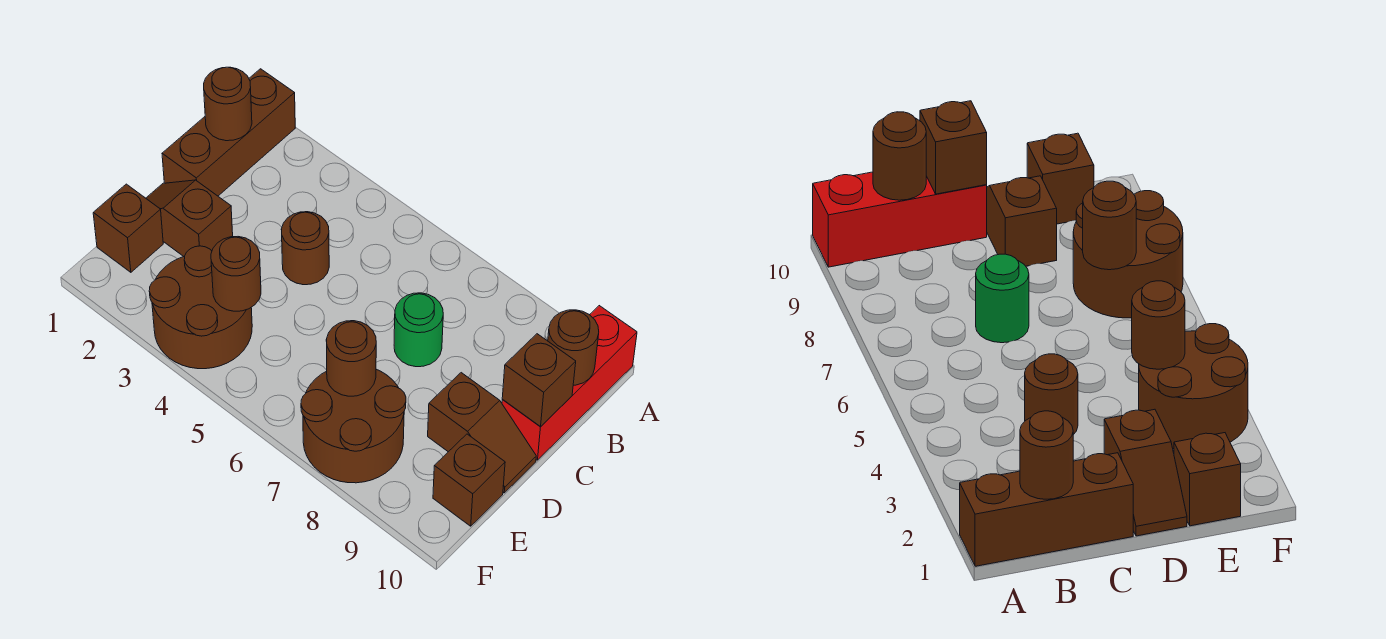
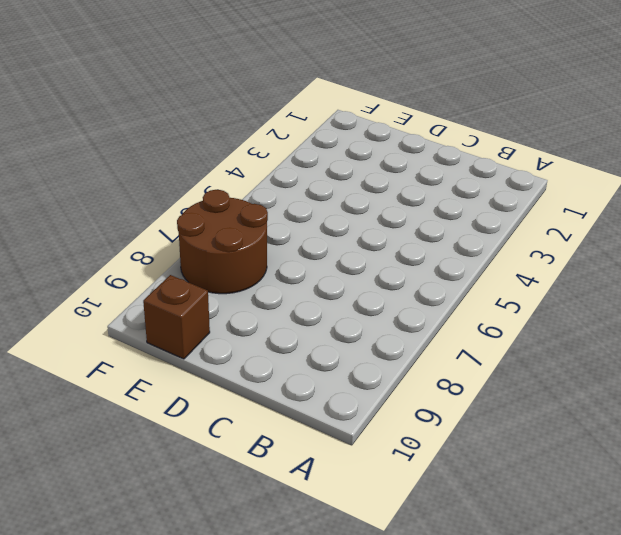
none -> brown brick A1:C1 level 1
none -> red brick A10:C10 level 1
none -> brown round brick C4 level 1

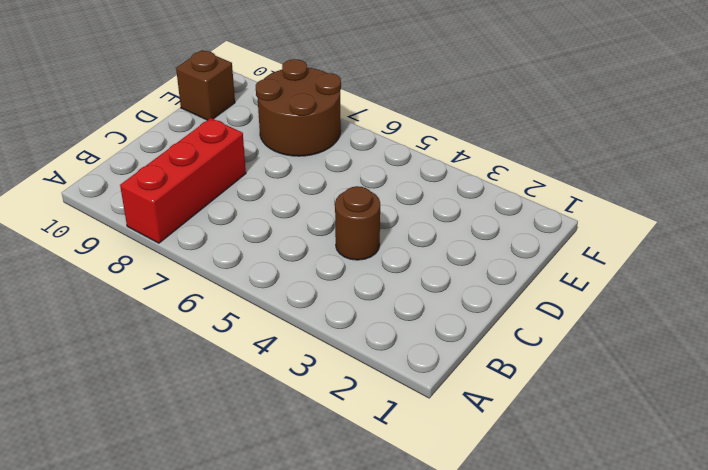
red brick A8:C8 level 1 -> red brick A10:C10 level 1
none -> brown brick A1:C1 level 1
none -> green round brick C7 level 1
none -> brown slope D1:D2 level 1 top 2

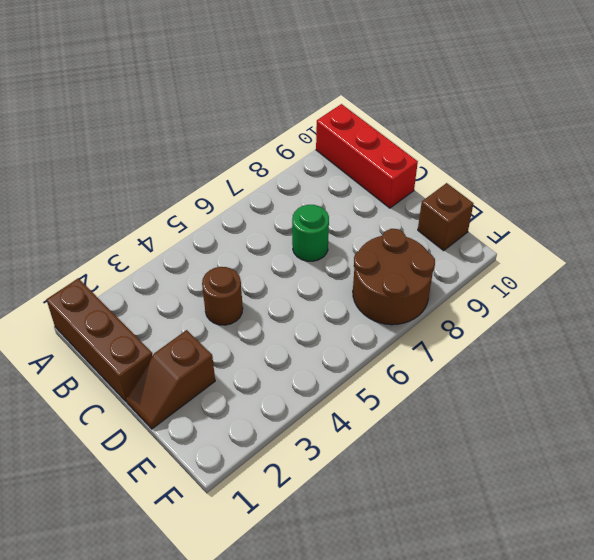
none -> brown slope D9:D10 level 1 top 9
none -> brown brick E1 level 1
none -> brown round brick E3:F4 level 1

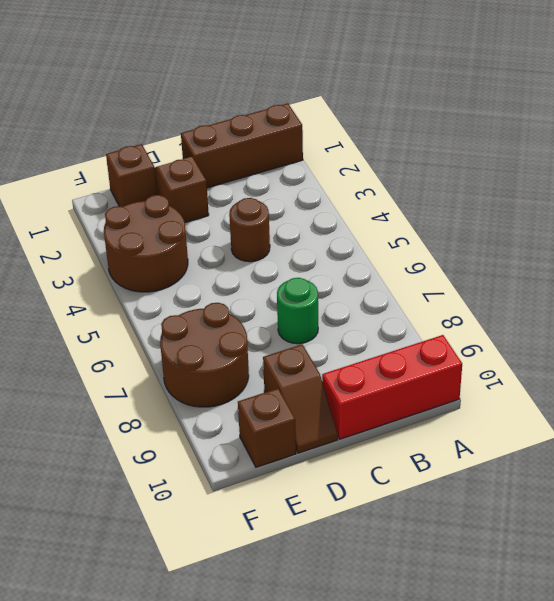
none -> brown round brick B1 level 2
none -> brown round brick B10 level 2
none -> brown brick C10 level 2

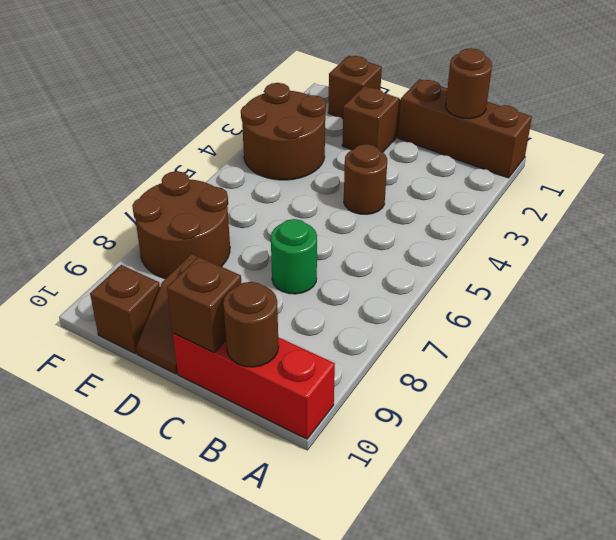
none -> brown round brick E4 level 2
none -> brown round brick E7 level 2

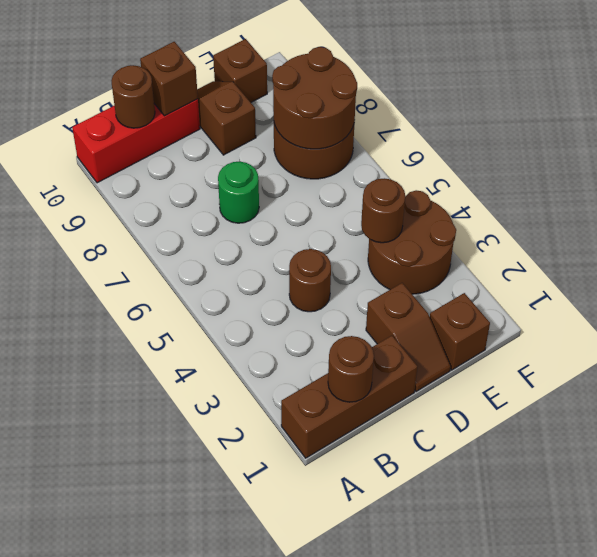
brown round brick E7:F8 level 2 -> brown round brick E7 level 2

